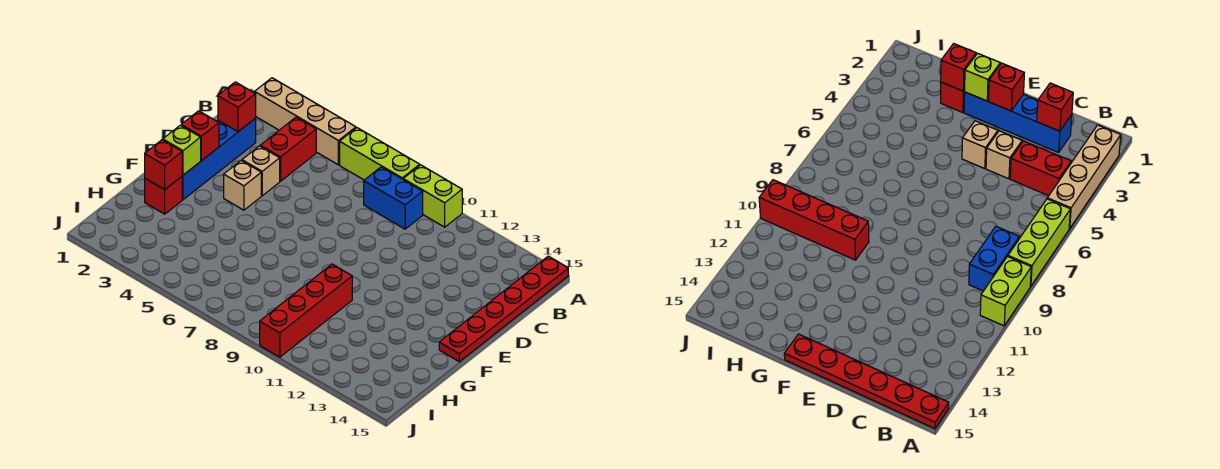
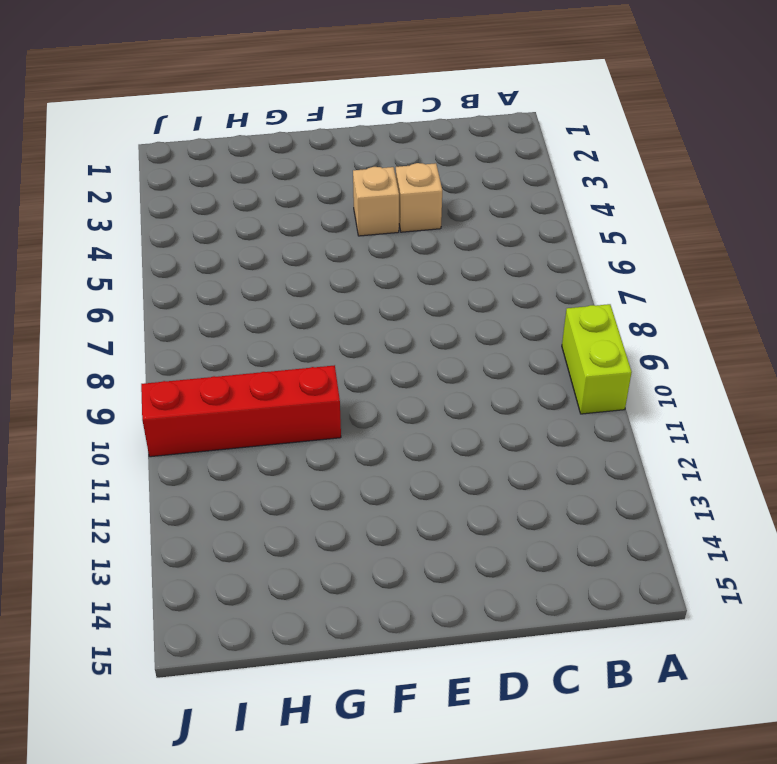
none -> tan brick A2:A5 level 1
none -> lime brick A6:A8 level 1
none -> red plate A15:F15 level 1

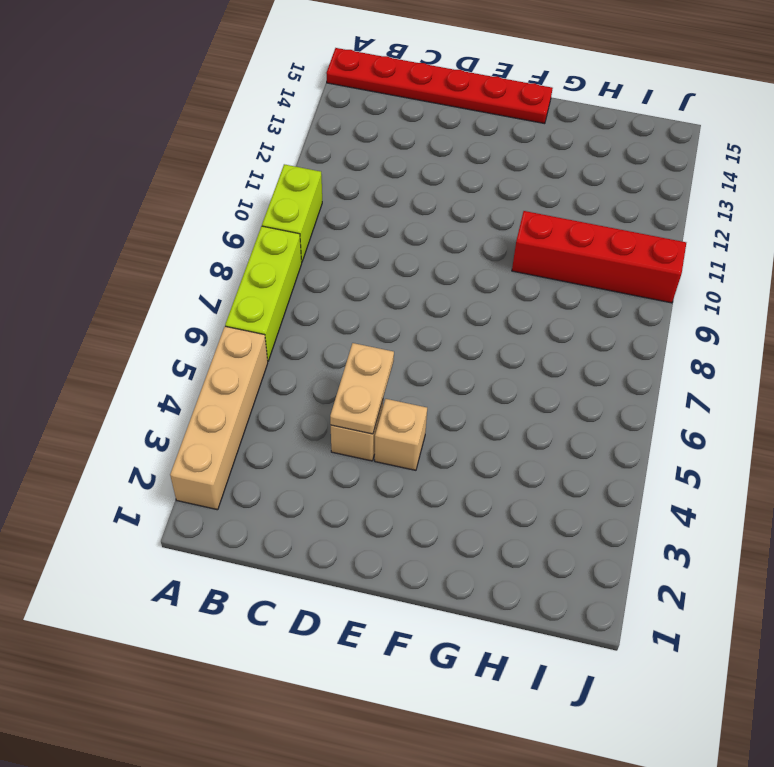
tan plate D4:D5 level 2 -> none
none -> red brick B4:C4 level 1
none -> blue brick B8:B9 level 1
none -> blue brick C2:F2 level 1

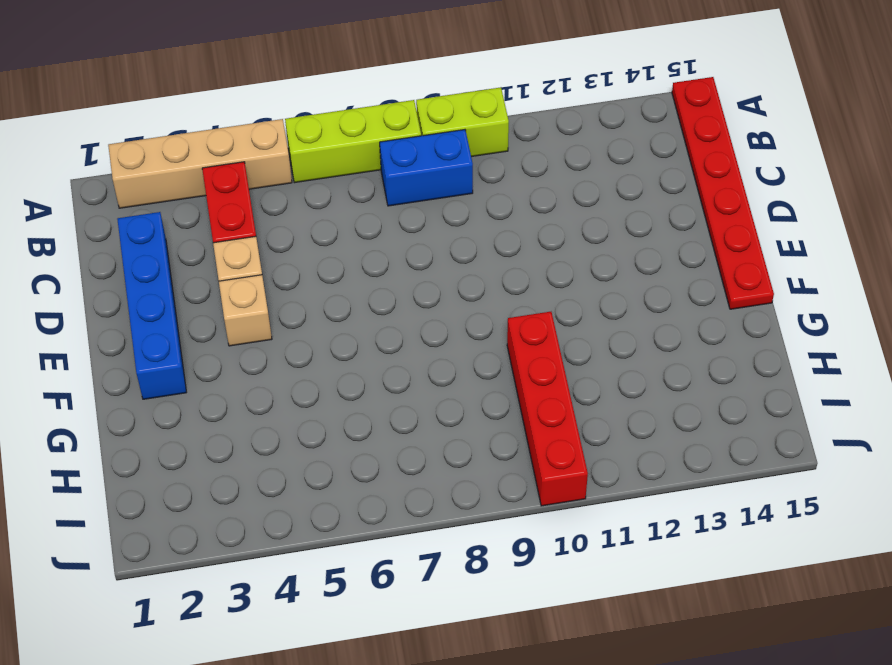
none -> red brick G2 level 1
none -> red brick C2 level 2
none -> red brick E2 level 2

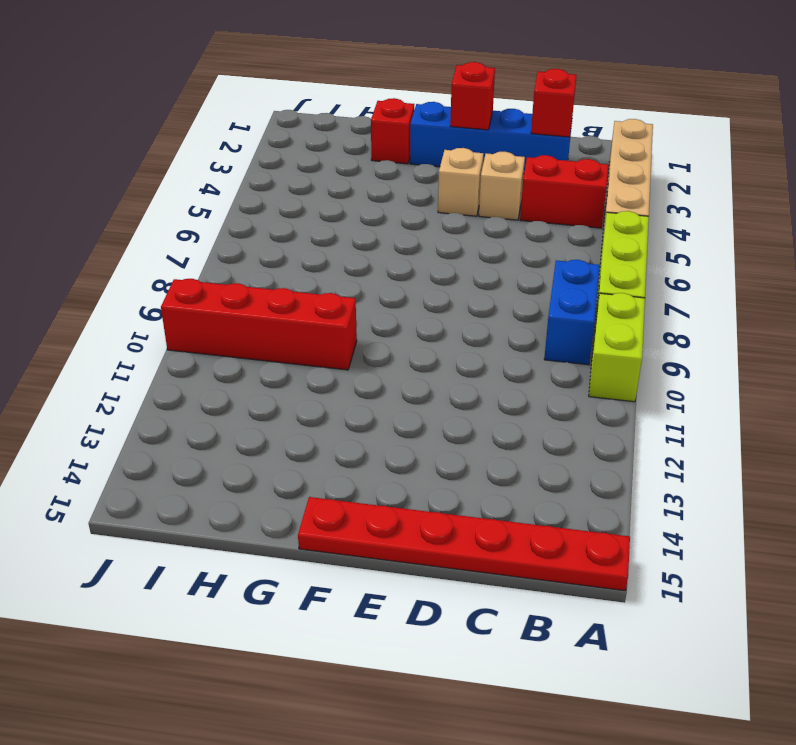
none -> lime brick F2 level 2
none -> red brick G2 level 2

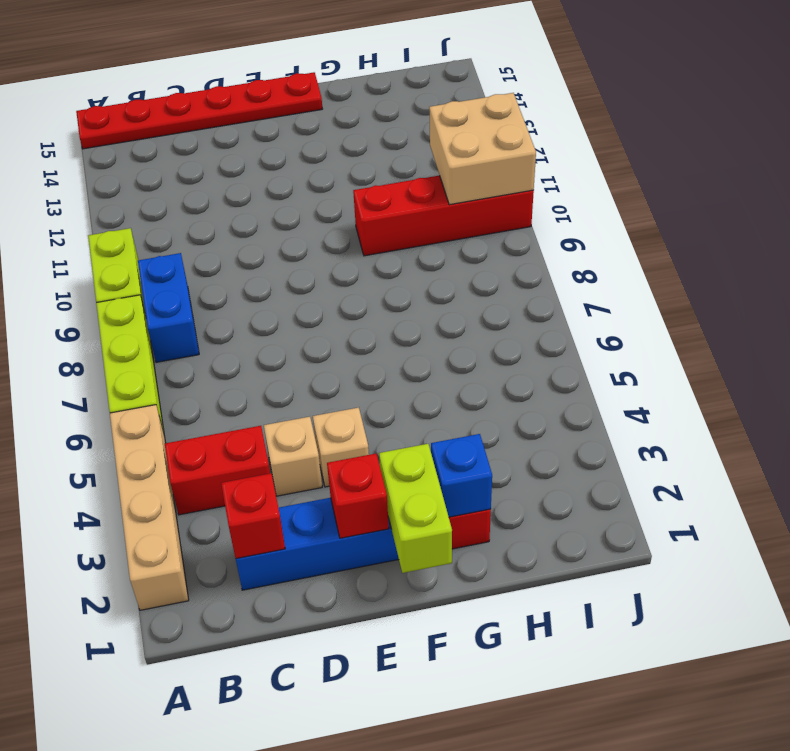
lime brick F1:F2 level 2 -> lime brick F2 level 2
blue brick G2 level 2 -> red brick G2 level 2
tan brick I10:J11 level 2 -> none

